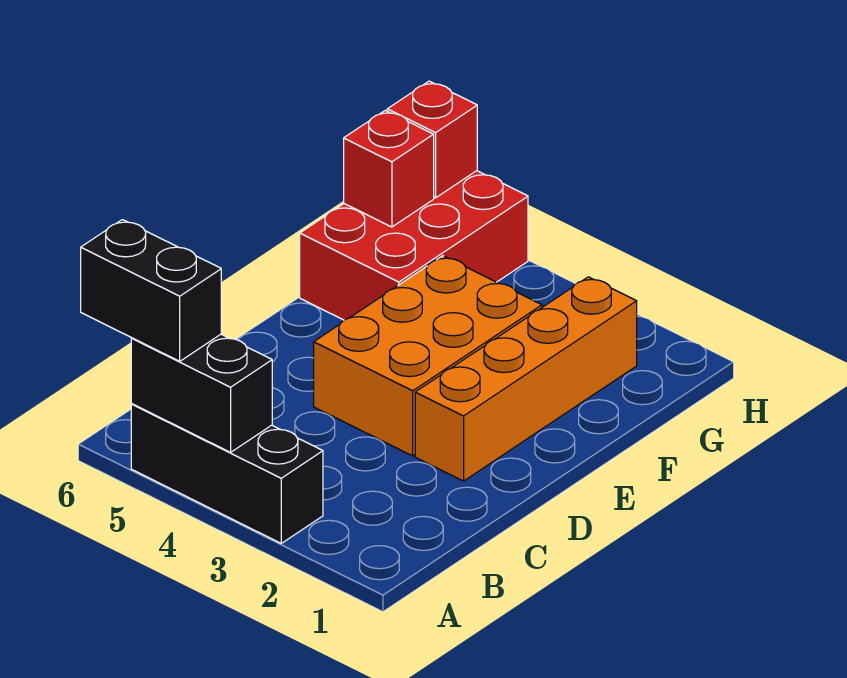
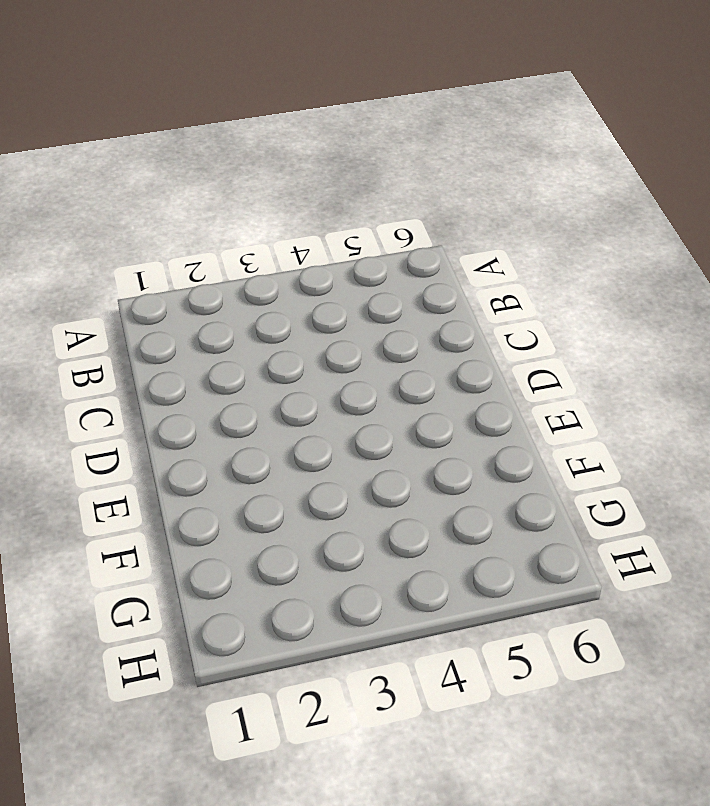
none -> black brick A3:A5 level 1
none -> orange brick D2:G2 level 1

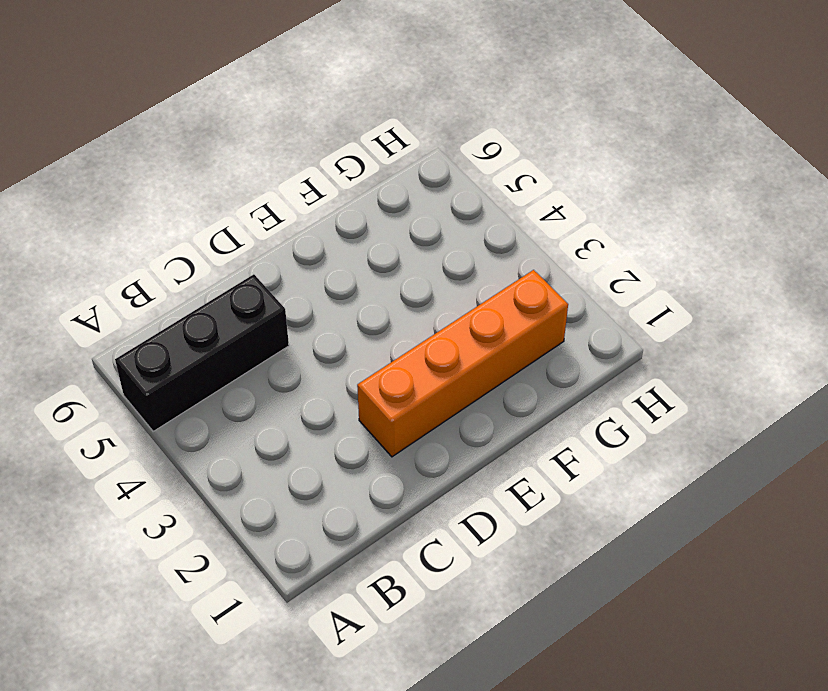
black brick A5:C5 level 1 -> black brick A3:A5 level 1
none -> orange brick D3:F4 level 1
none -> red brick F5:H6 level 1

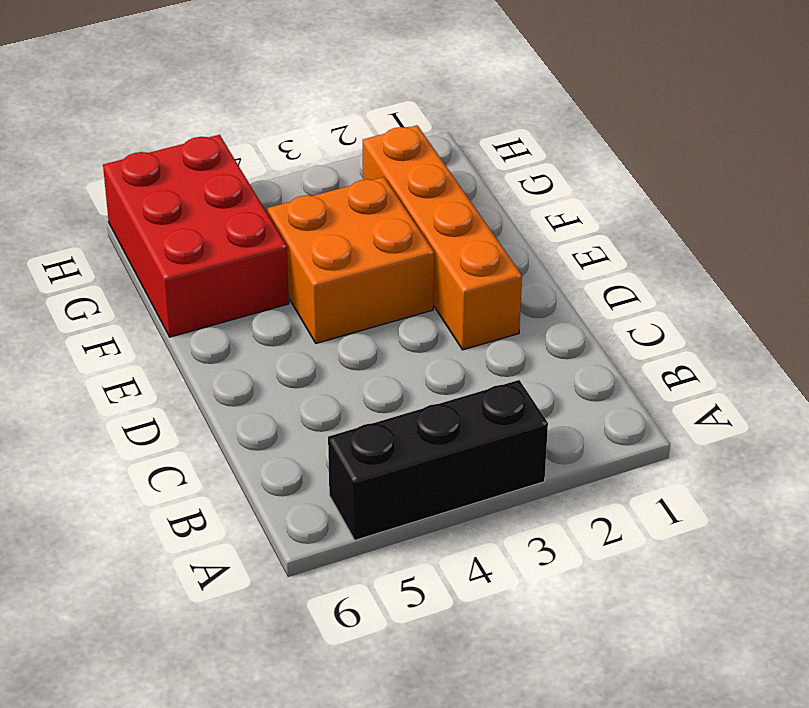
orange brick E3:F4 level 1 -> orange brick D3:F4 level 1
none -> black brick A4:A5 level 2
none -> red brick G6 level 2

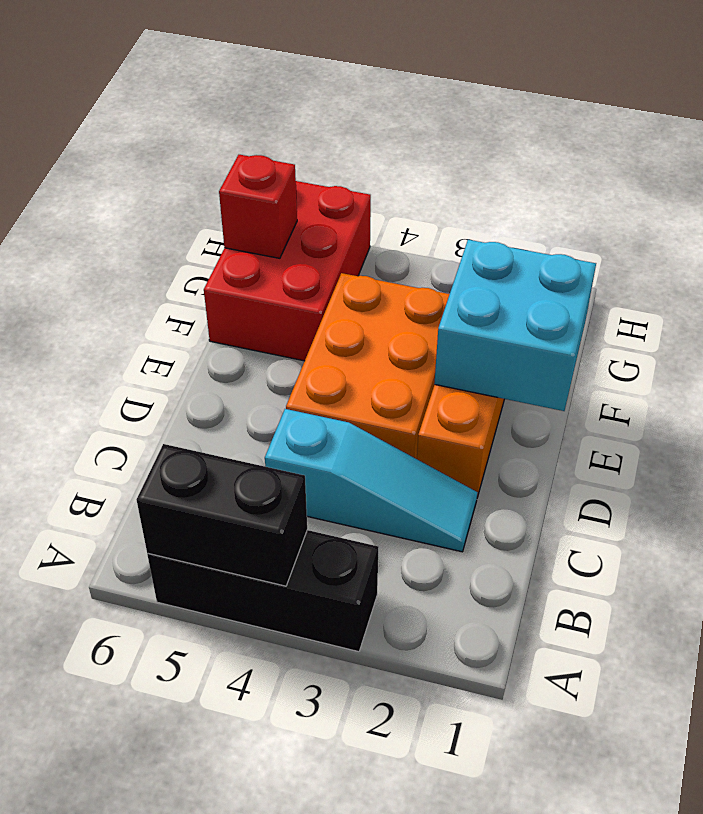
cyan slope C2:C4 level 1 top 4 -> none
cyan brick E1:F2 level 2 -> none
none -> red brick H6 level 2
none -> black brick A5:A6 level 3

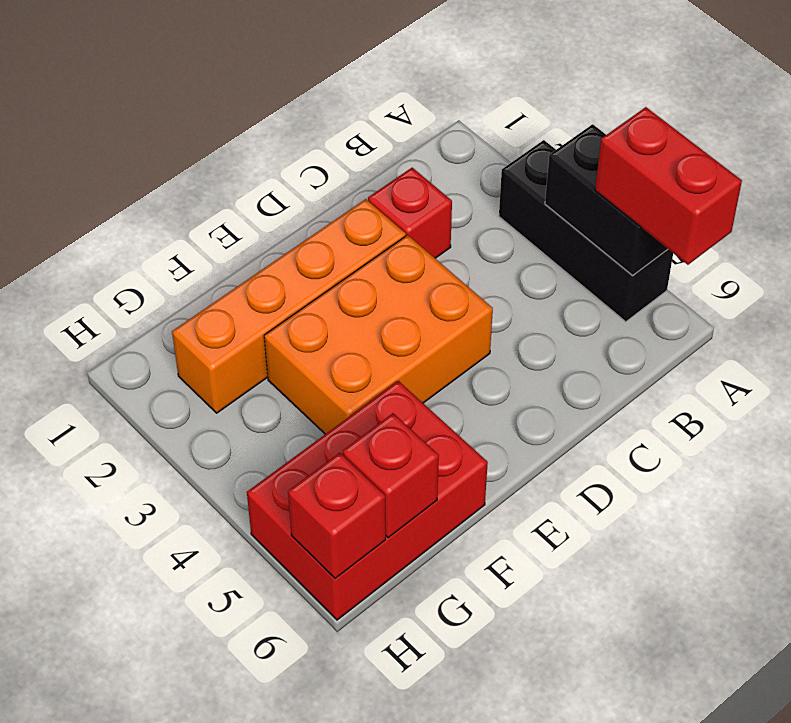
red brick A5:A6 level 3 -> black brick A5:A6 level 3
red brick C2 level 1 -> none

